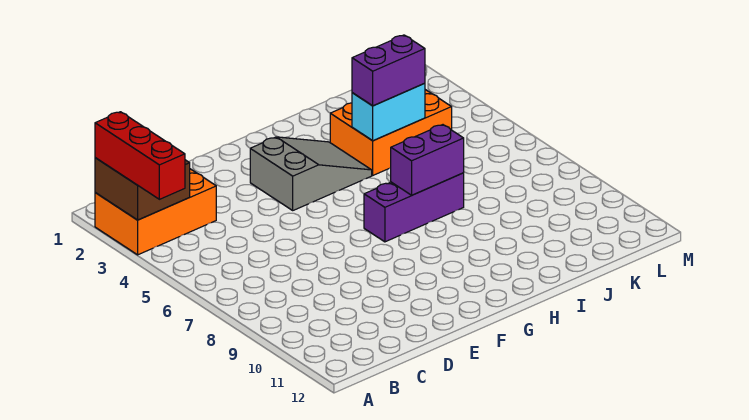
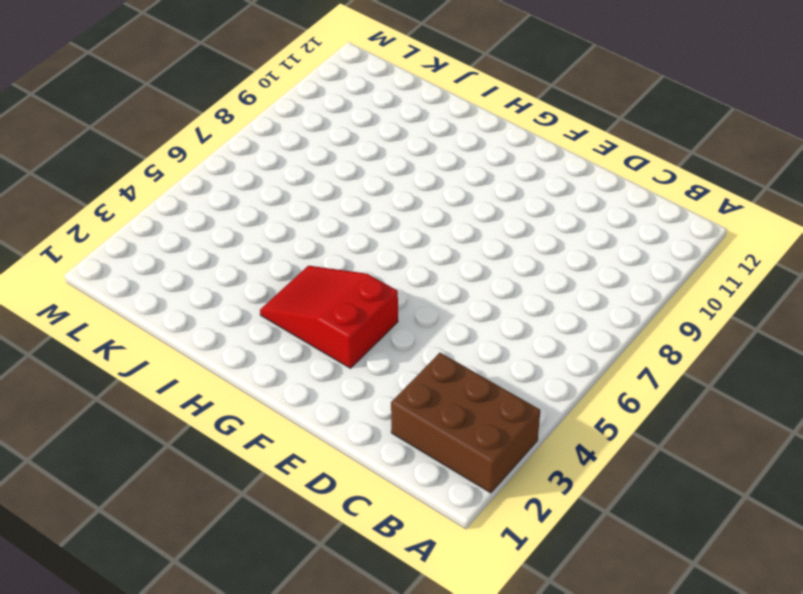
brown brick A2:C3 level 1 -> orange brick A2:C3 level 1
red slope F3:H4 level 1 top F -> grey slope F3:H4 level 1 top F
none -> purple brick G7:I7 level 1
none -> orange brick I3:K4 level 1

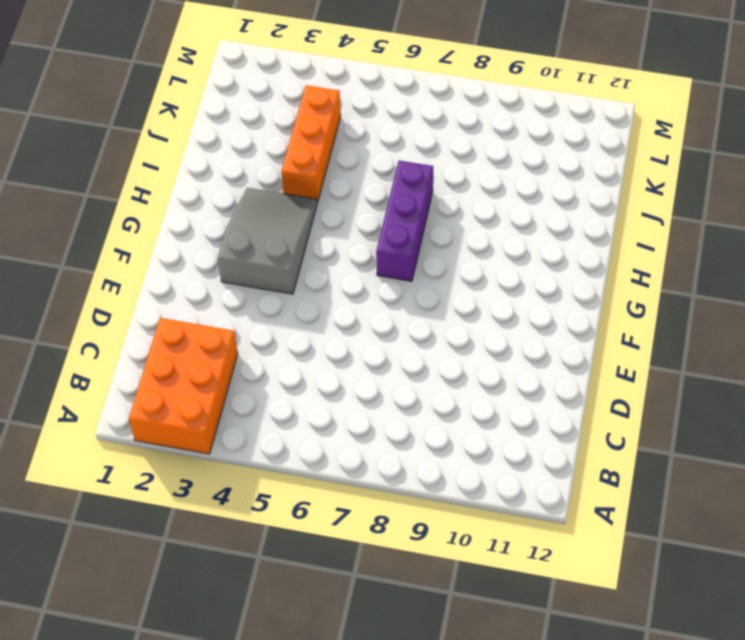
orange brick I4:K4 level 1 -> orange brick I3:K4 level 1
none -> brown brick A2:B3 level 2
none -> purple brick H7:I7 level 2

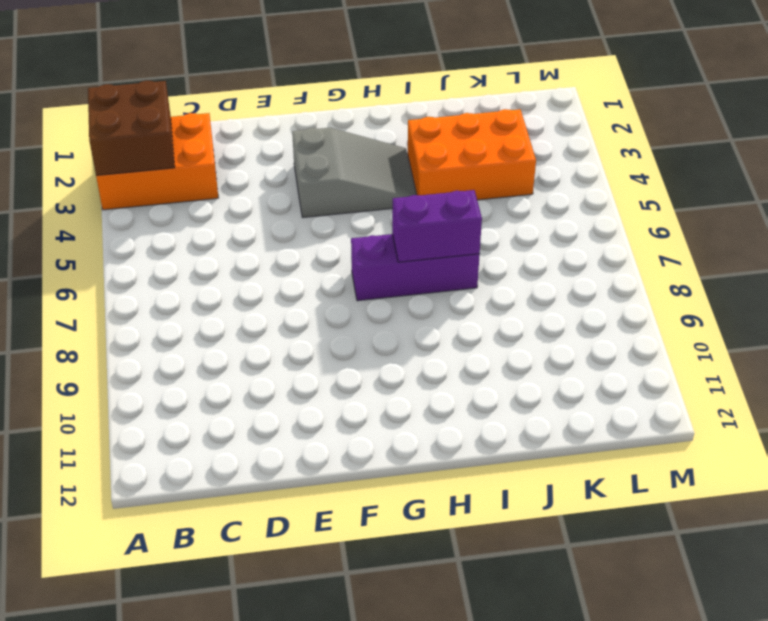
none -> cyan brick I4:J4 level 2
none -> red brick A2:A4 level 3

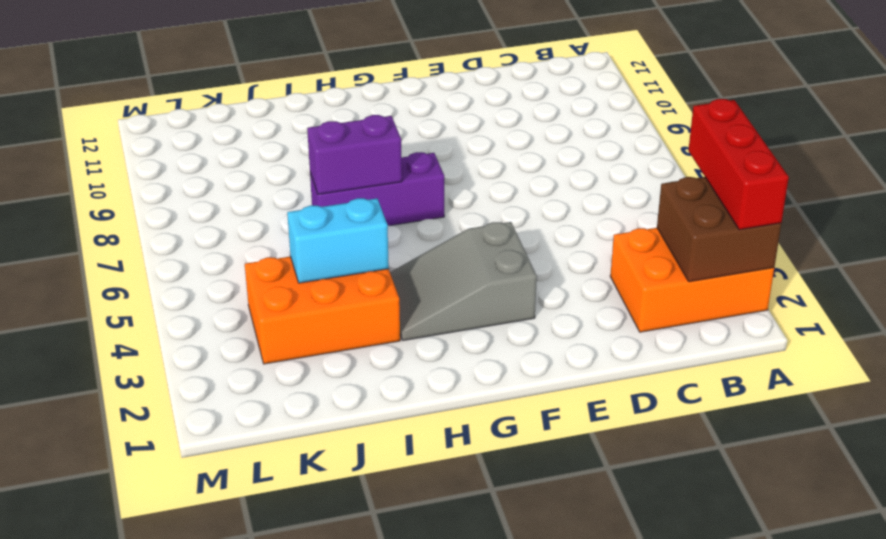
none -> purple brick I4:J4 level 3

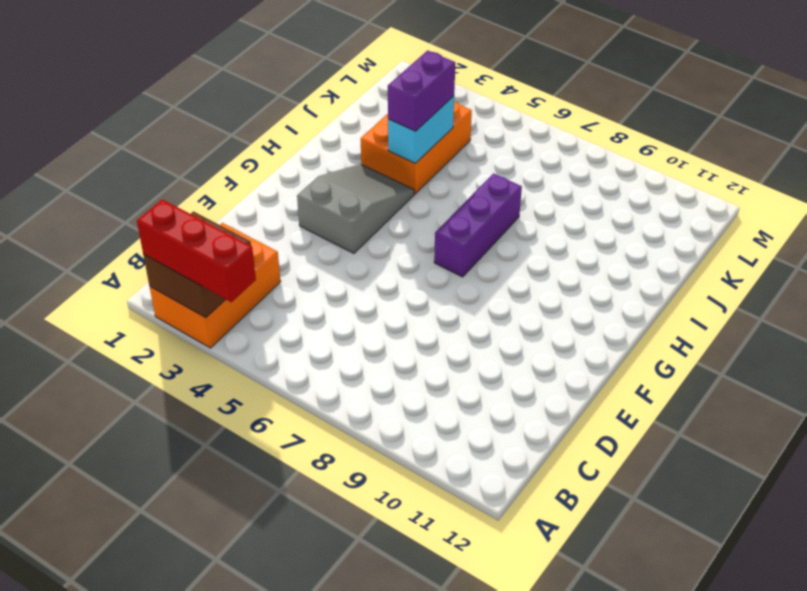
none -> purple brick H7:I7 level 2

